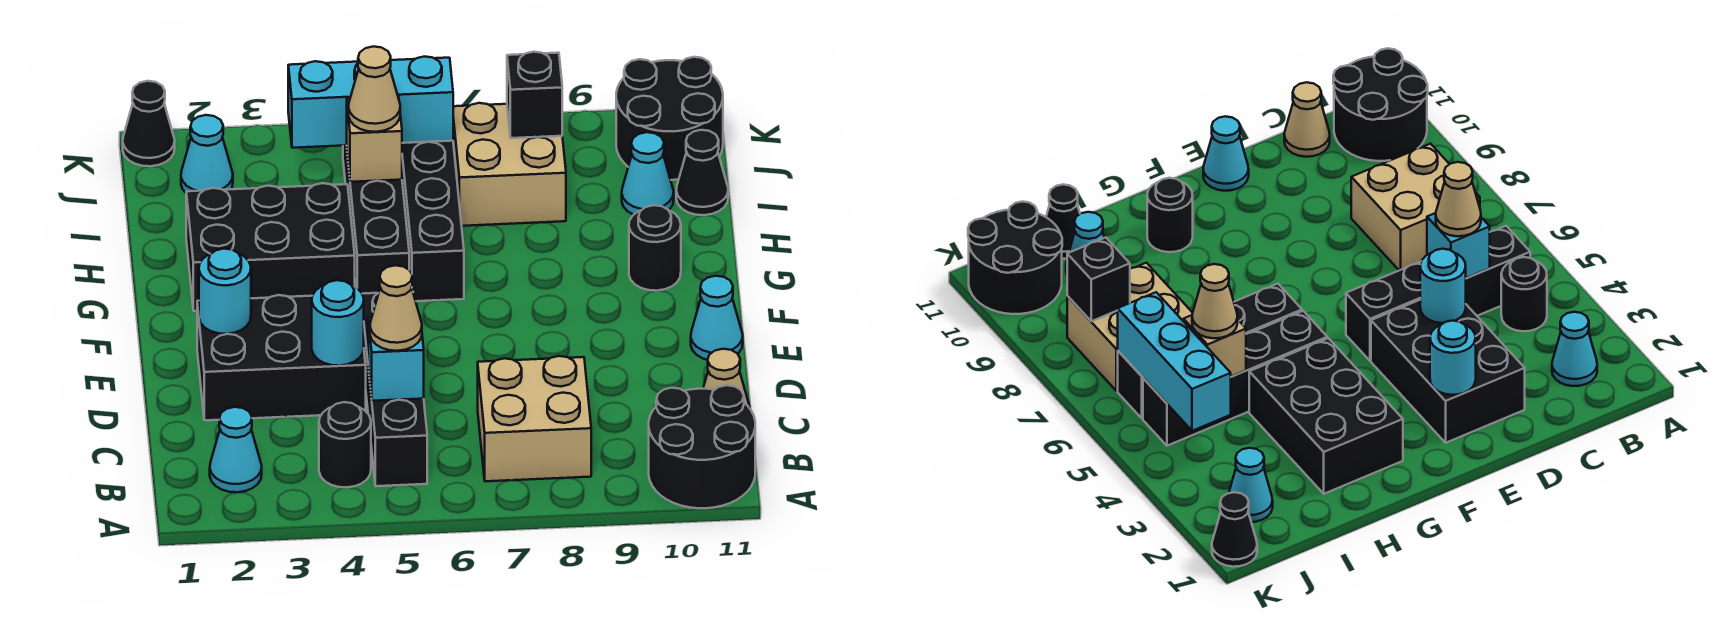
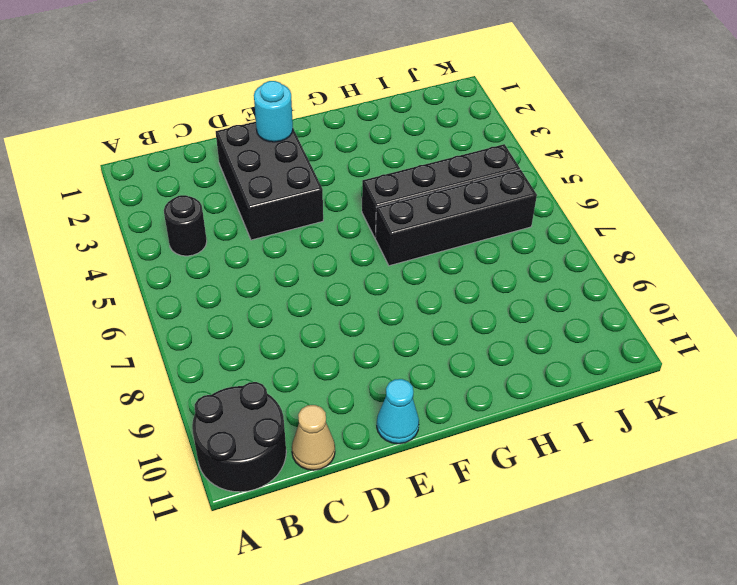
none -> cyan cone B2 level 1
none -> black brick B5:E5 level 1
none -> tan brick B7:C8 level 1

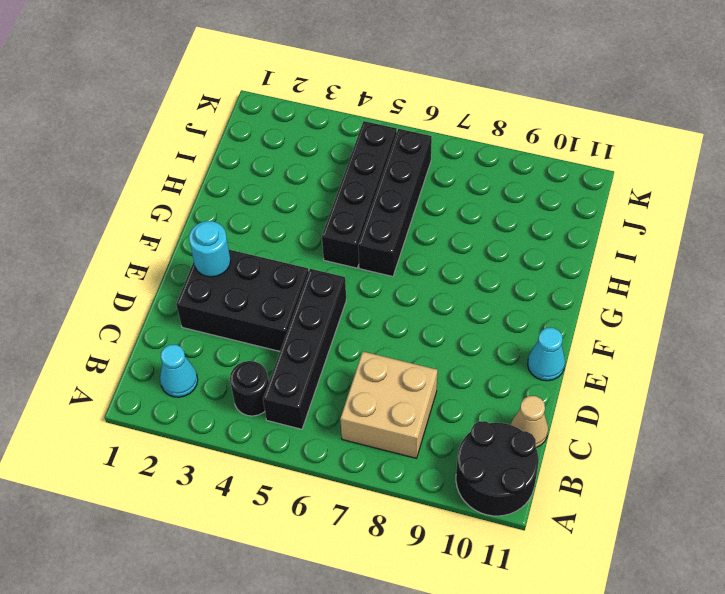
none -> black brick G2:H4 level 1
none -> black round brick G10 level 1
none -> tan brick I7:J8 level 1

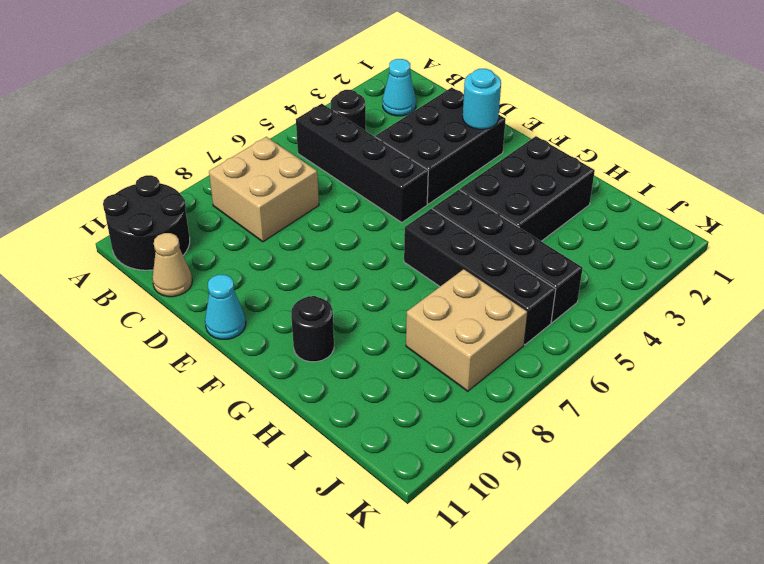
none -> cyan cone I10 level 1
none -> black cone I11 level 1
none -> cyan cone J2 level 1

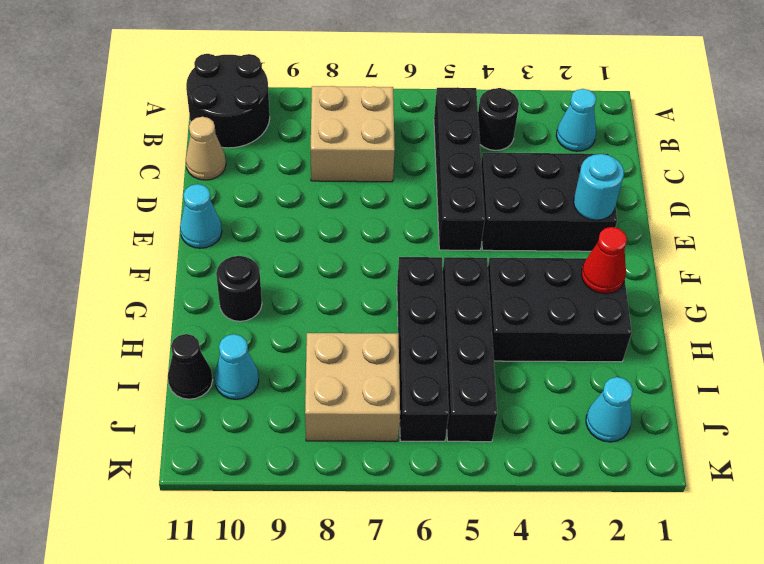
red cone G2 level 2 -> none
none -> black round brick J10:K11 level 1
none -> black cone K1 level 1
none -> cyan brick C5 level 2

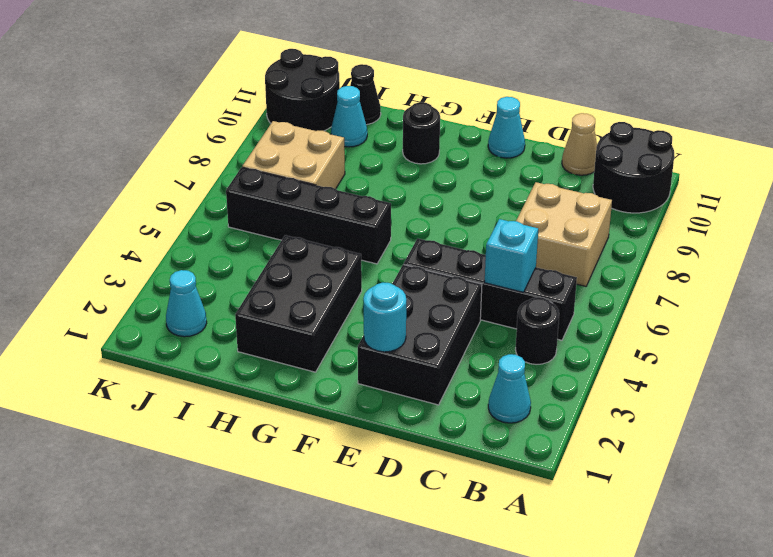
none -> black brick G5:J5 level 1
none -> black cone K1 level 1
none -> cyan round brick D4 level 2

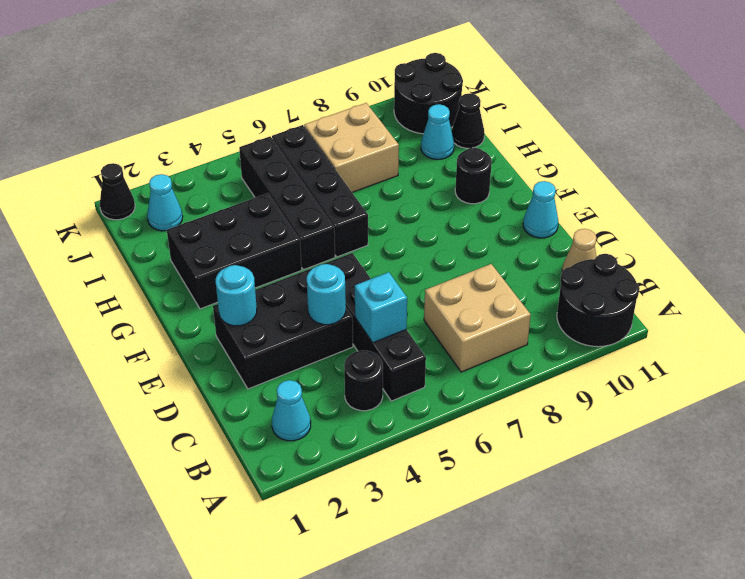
none -> tan brick I5 level 2
none -> cyan brick J4:J6 level 2
none -> black brick J8 level 2

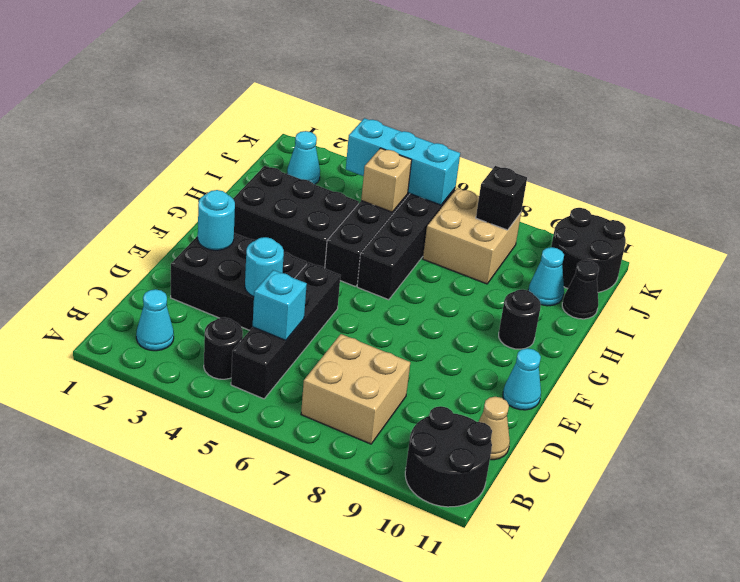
none -> black cone K1 level 1
none -> tan cone C5 level 3
none -> tan cone I5 level 3

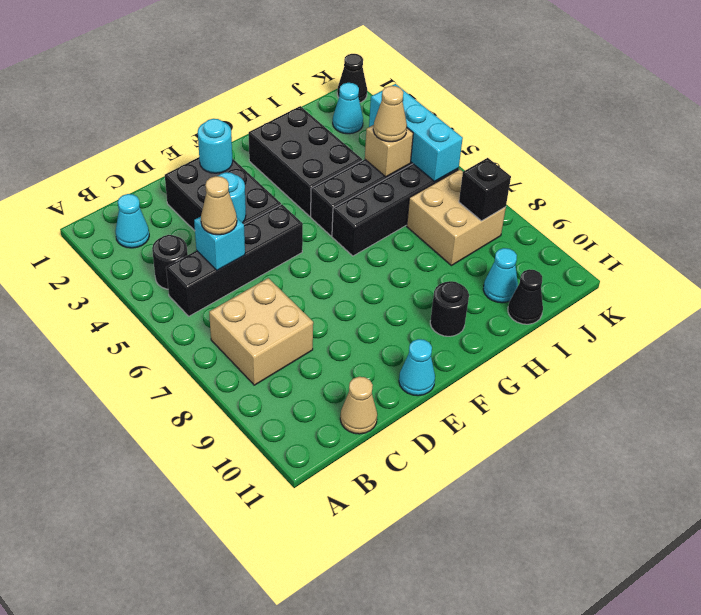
none -> black round brick A10:B11 level 1
none -> black round brick J10:K11 level 1

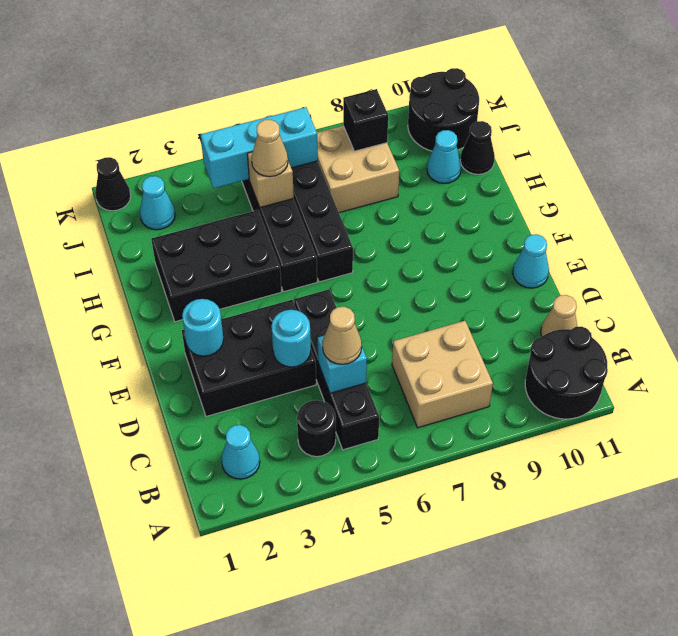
none -> black round brick G10 level 1

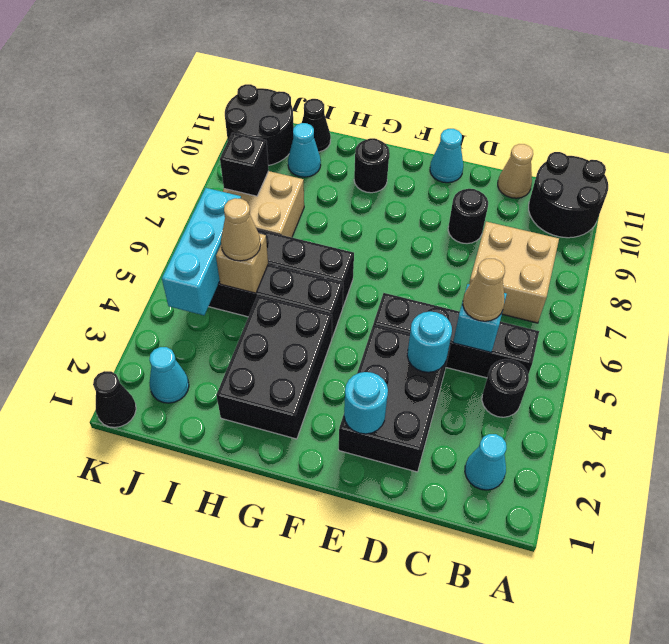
black round brick D9 level 1 -> none

